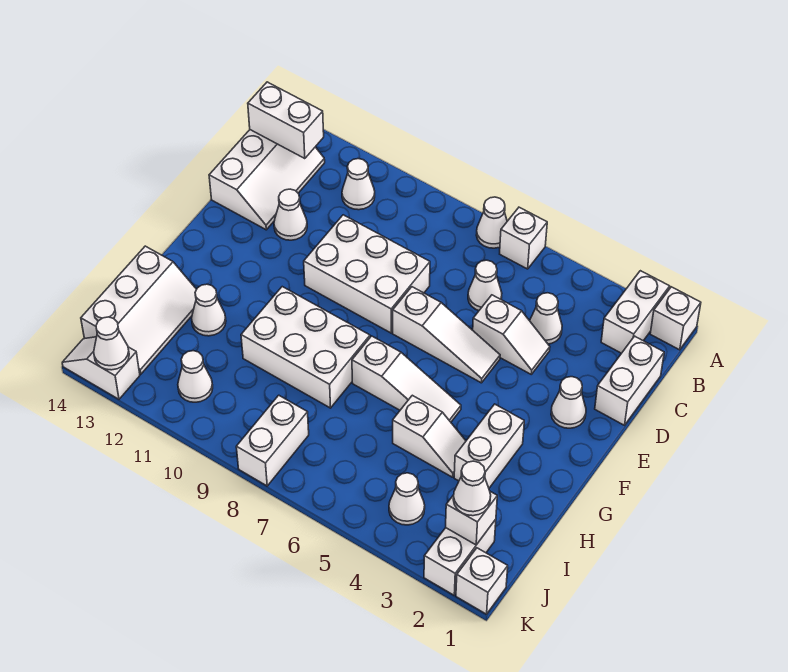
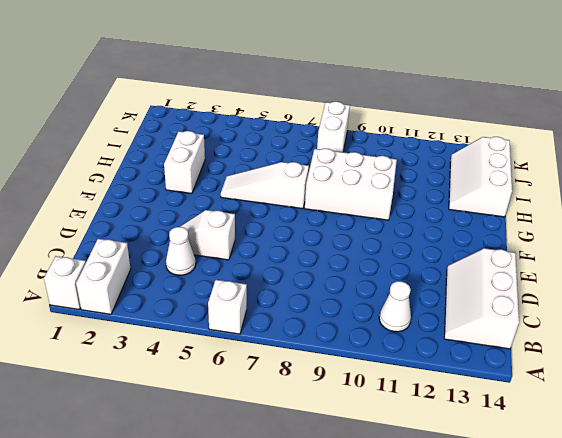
none -> white cone A7 level 1
none -> white brick C1:D1 level 1
none -> white cone C6 level 1
none -> white brick D8:E10 level 1

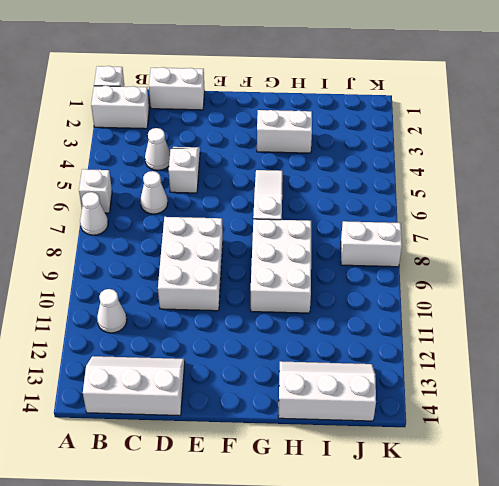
none -> white cone D12 level 1
none -> white cone E2 level 1
none -> white slope E5:E7 level 1 top 7
none -> white slope H4:H5 level 1 top 5

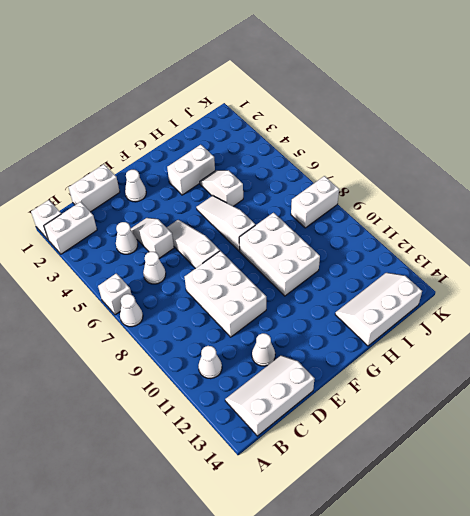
none -> white cone H12 level 1
none -> white brick J2:K2 level 1
none -> white cone J4 level 1
none -> white cone J11 level 1

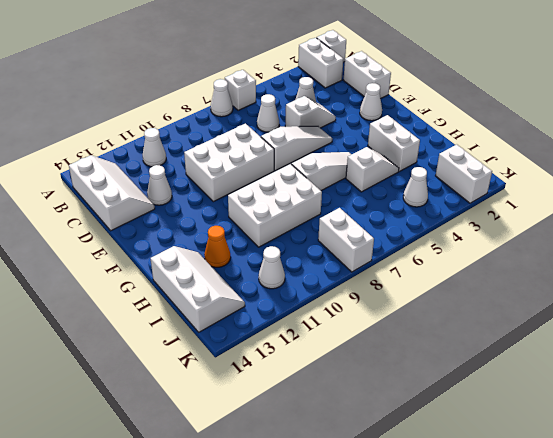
orange cone H12 level 1 -> white cone H12 level 1
none -> white brick K1 level 1
none -> white slope K13:K14 level 1 top 13
none -> white brick B13:B14 level 2
none -> white brick J2 level 2

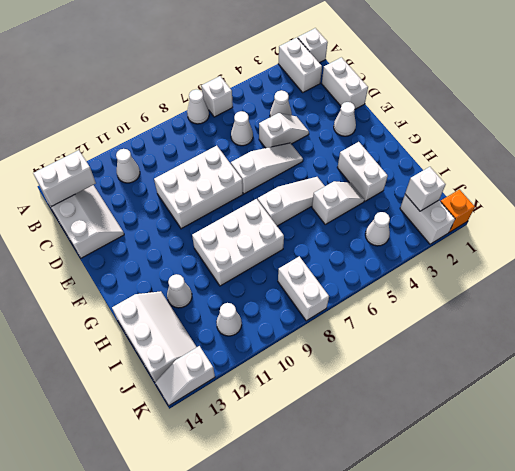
orange brick K1 level 1 -> white brick K1 level 1
none -> white cone D12 level 1
none -> white cone K13 level 2
none -> white cone J2 level 3

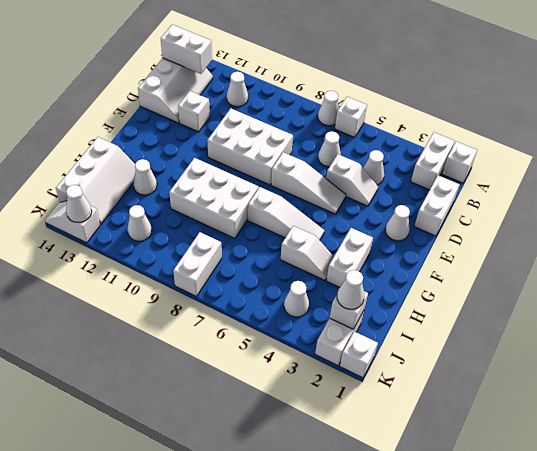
white brick D12 level 1 -> white cone D12 level 1

